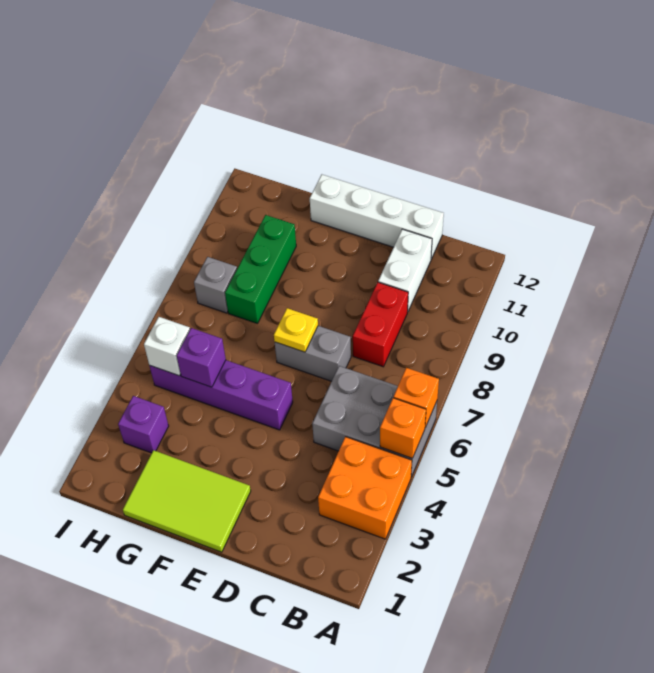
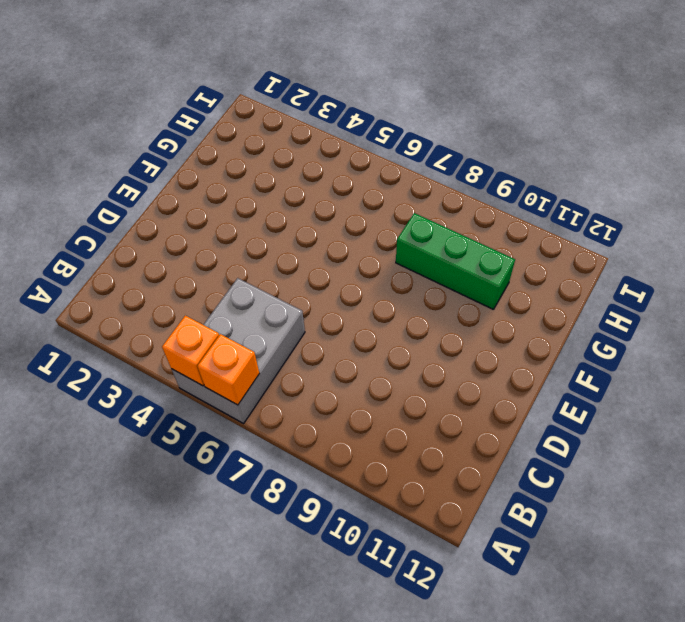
none -> orange brick A3:B4 level 1
none -> red brick C8:C9 level 1
none -> white brick C10:C11 level 1

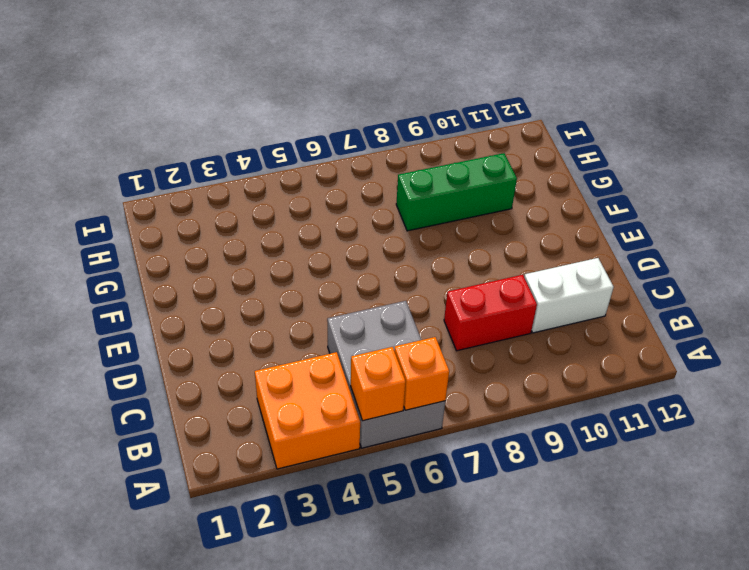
none -> white brick C12:F12 level 1
none -> grey brick D7:E7 level 1
none -> lime tile E1:G2 level 1

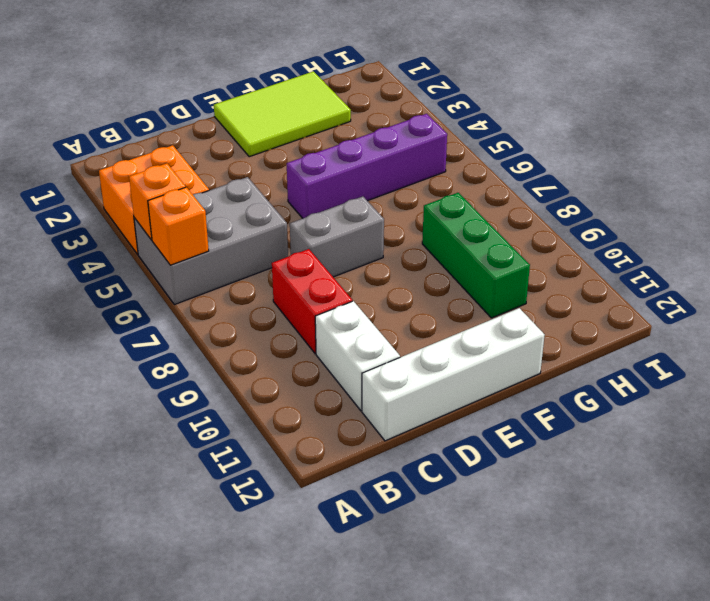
none -> purple brick H3 level 1
none -> grey brick H8 level 1
none -> yellow plate E7 level 2

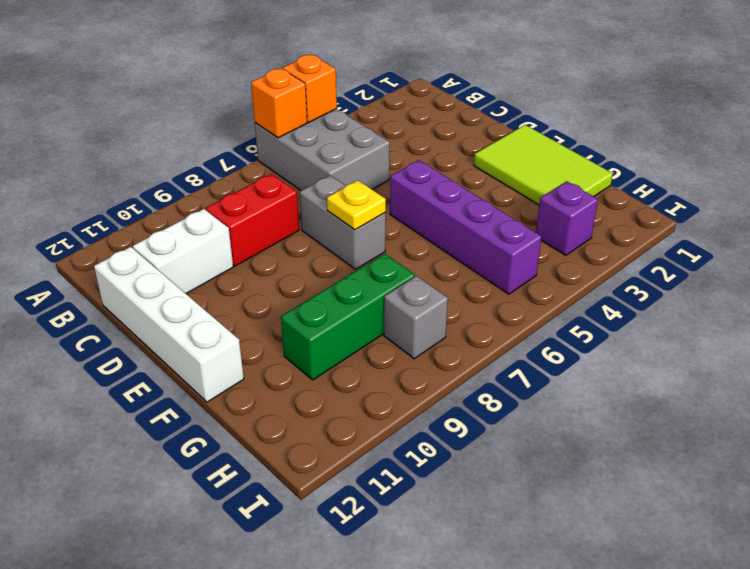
none -> orange brick A3:B4 level 1
none -> purple brick G5 level 2
none -> white brick H5 level 2

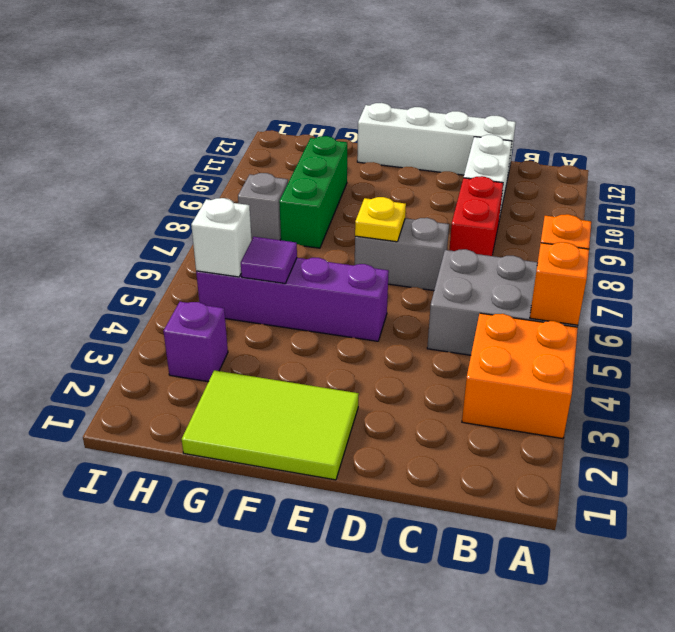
purple tile G5 level 2 -> purple brick G5 level 2

